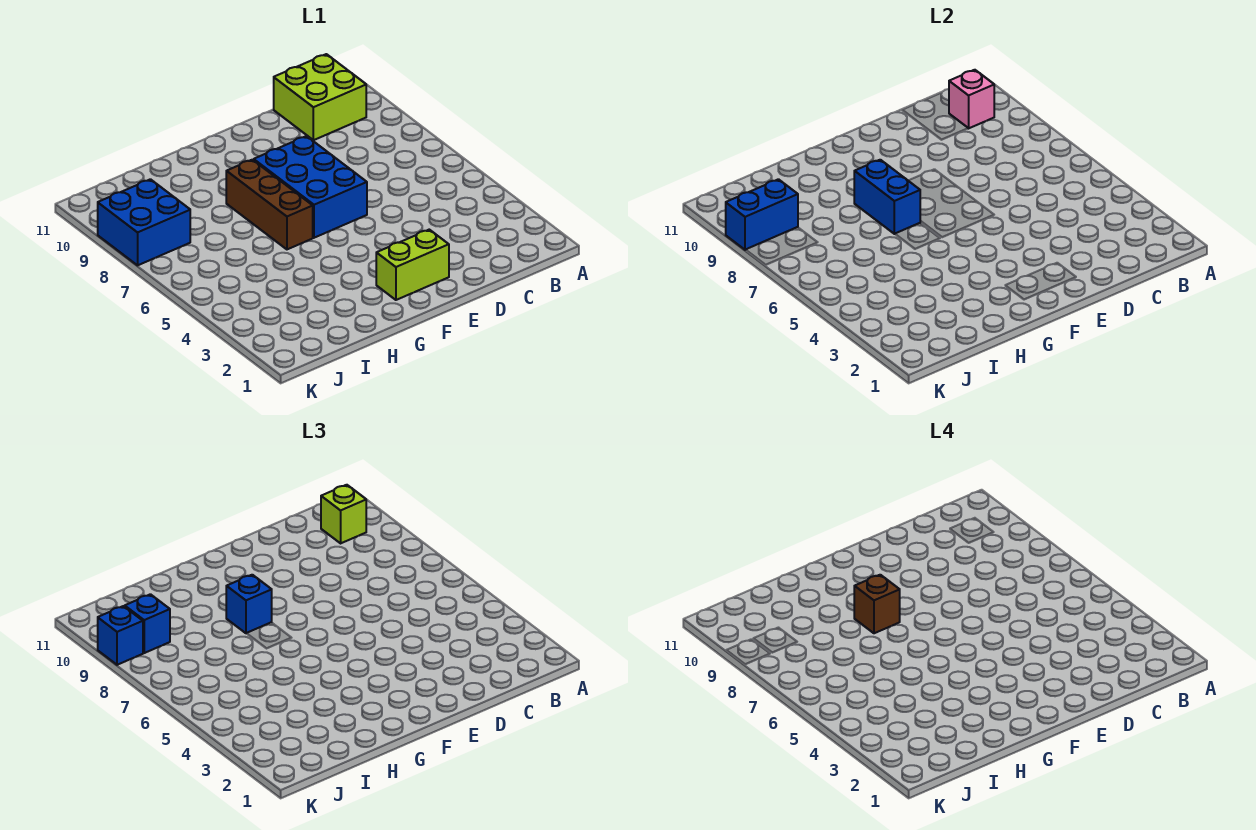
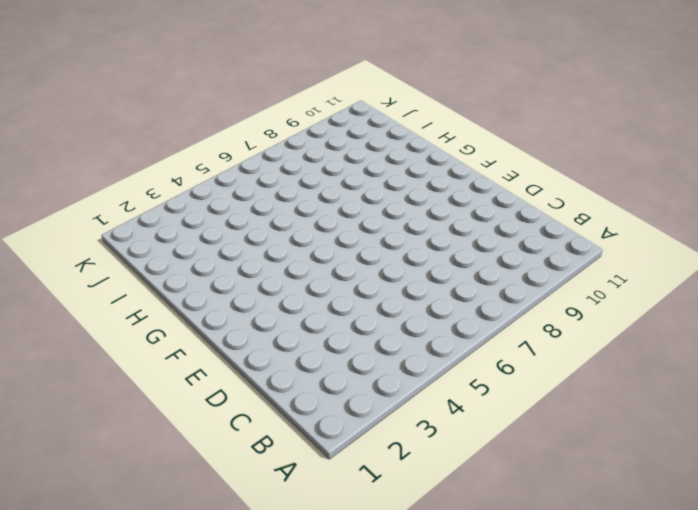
none -> lime brick B10:C11 level 1
none -> lime brick E2:F2 level 1
none -> blue brick E6:F8 level 1

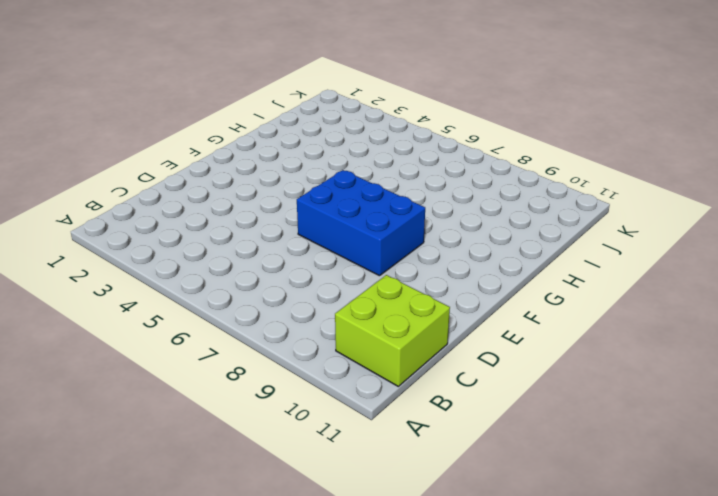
none -> lime brick E2:F2 level 1
none -> brown brick G6:G8 level 1
none -> blue brick J8:K9 level 1

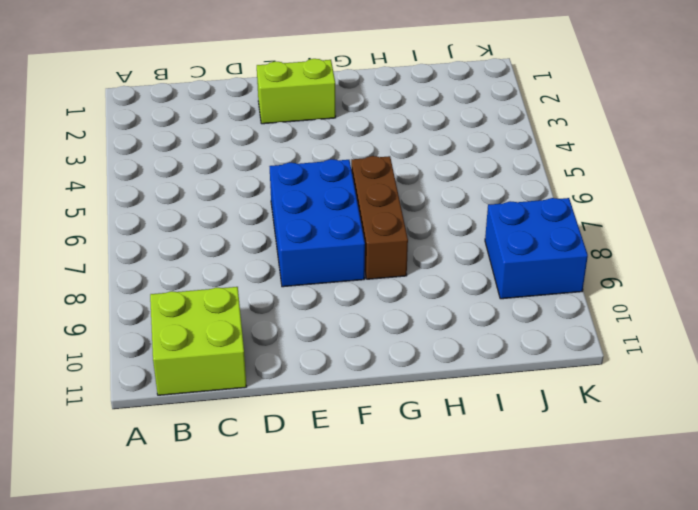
none -> pink brick B10 level 2
none -> blue brick G7:G8 level 2
none -> blue brick J9:K9 level 2

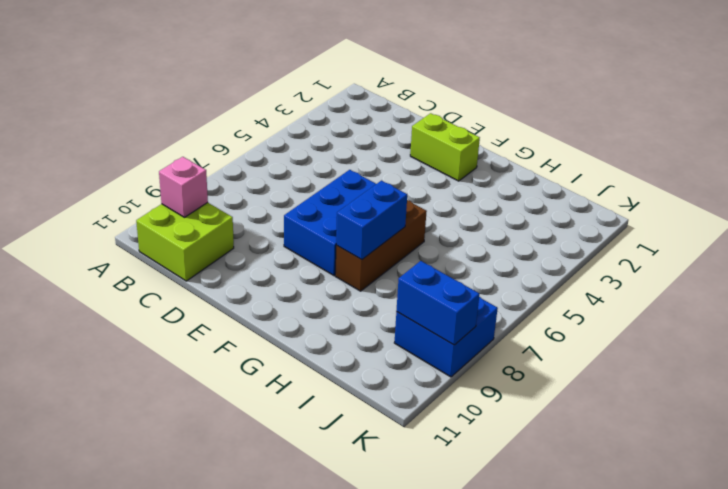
none -> lime brick B10 level 3
none -> blue brick G8 level 3
none -> blue brick J9 level 3

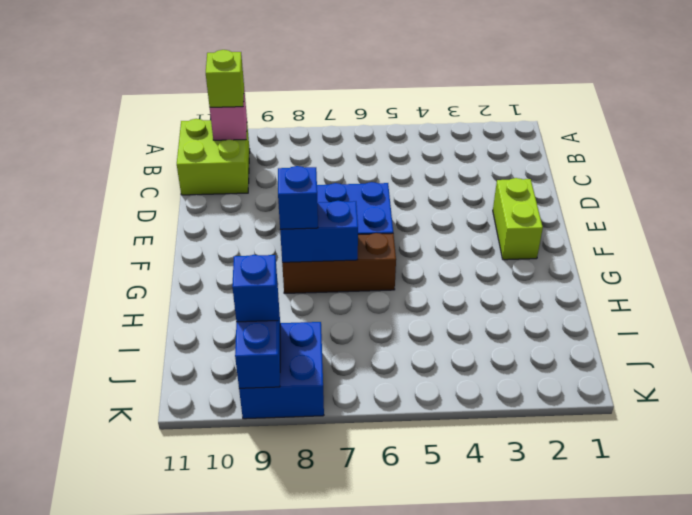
none -> blue brick K9 level 3
none -> brown brick G8 level 4

